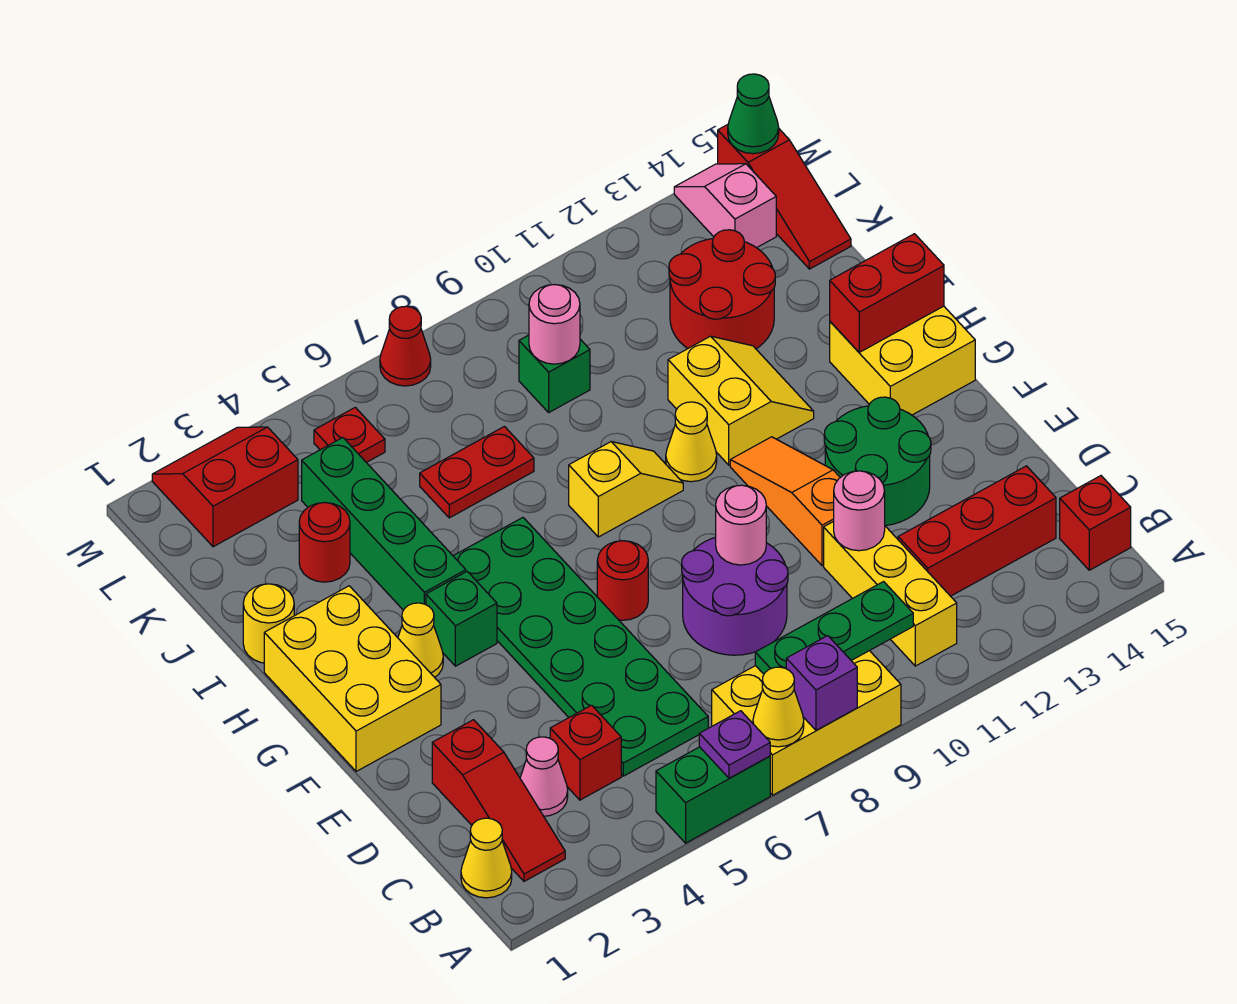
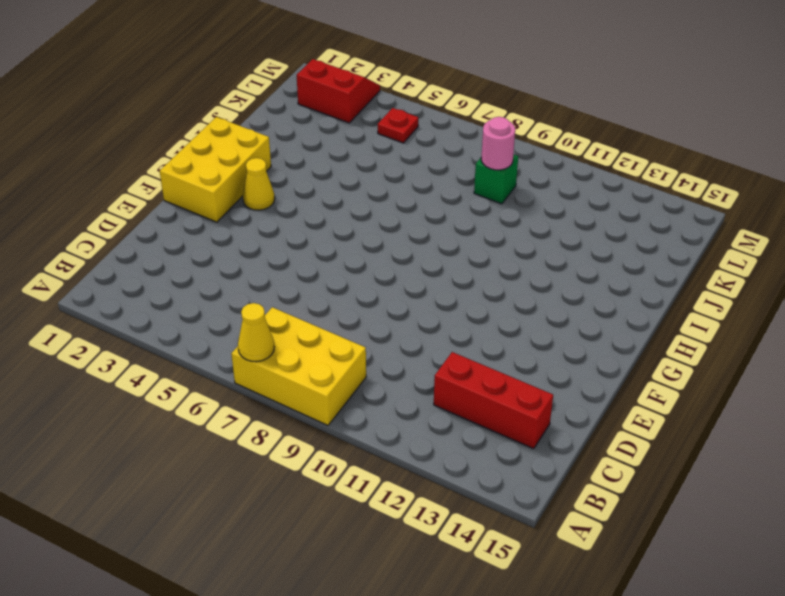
none -> green brick A5:A6 level 1
none -> yellow cone B1 level 1
none -> red slope B2:D2 level 1 top D
none -> yellow brick B11:D11 level 1

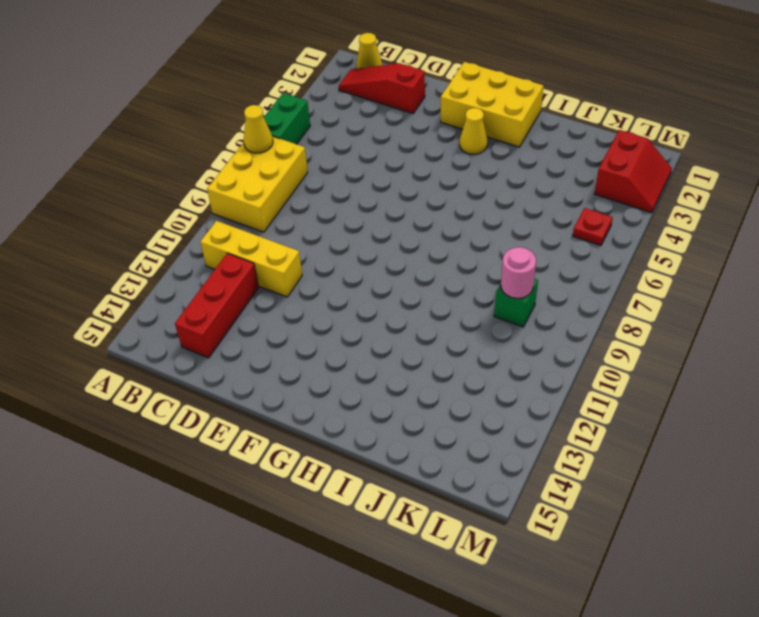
none -> red brick B15 level 1
none -> pink cone C3 level 1
none -> red brick C4 level 1
none -> green plate C5:H6 level 1

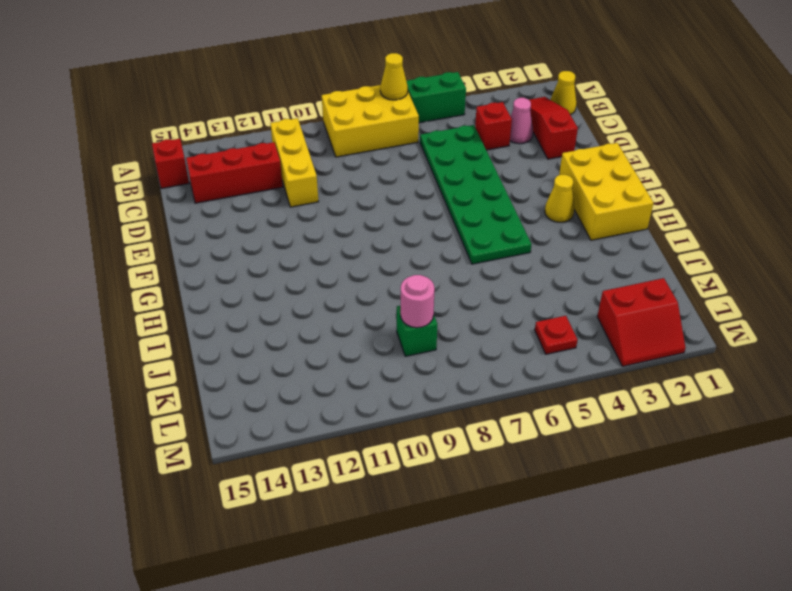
none -> purple round brick D8:E9 level 1
none -> orange slope E11:G11 level 1 top E
none -> green round brick E12:F13 level 1
none -> red round brick F7 level 1

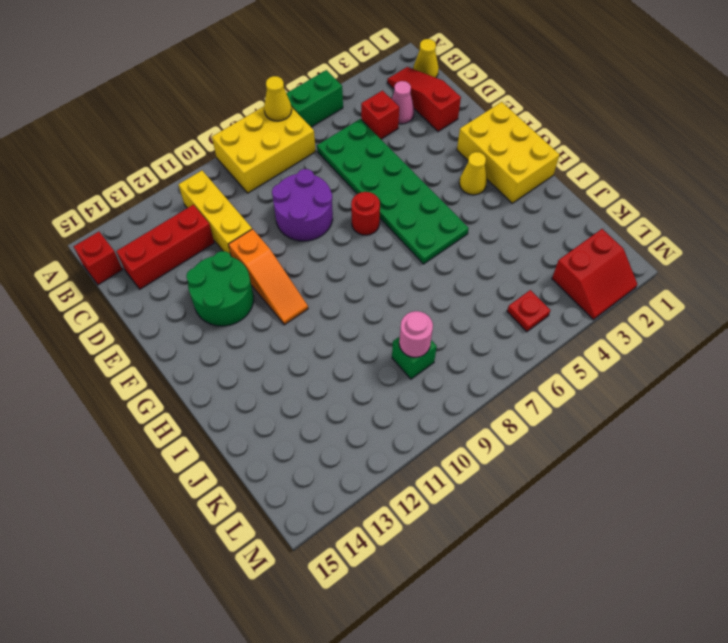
none -> green brick G4 level 1
none -> yellow brick G14:H15 level 1
none -> green brick H4:K4 level 1
none -> yellow slope H8:H9 level 1 top 8

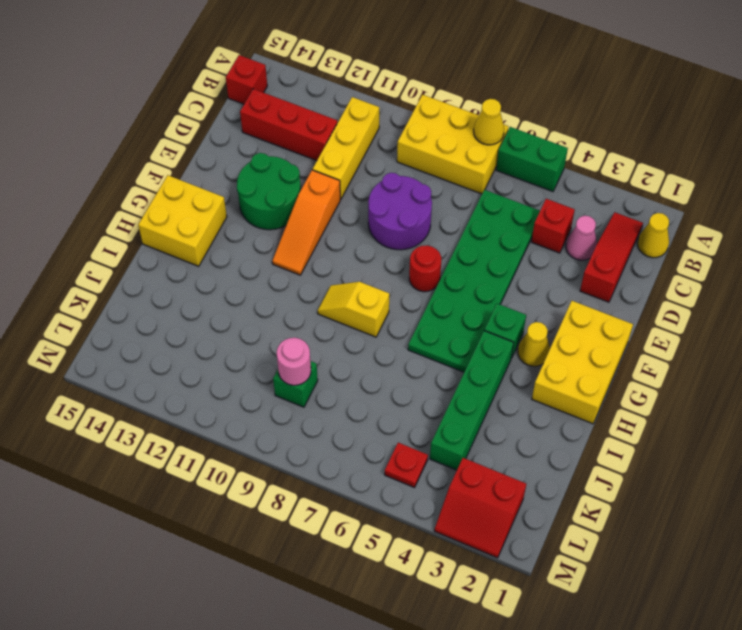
none -> yellow cone H10 level 1
none -> yellow slope H11:I12 level 1 top 11
none -> yellow round brick I1 level 1
none -> red round brick J3 level 1

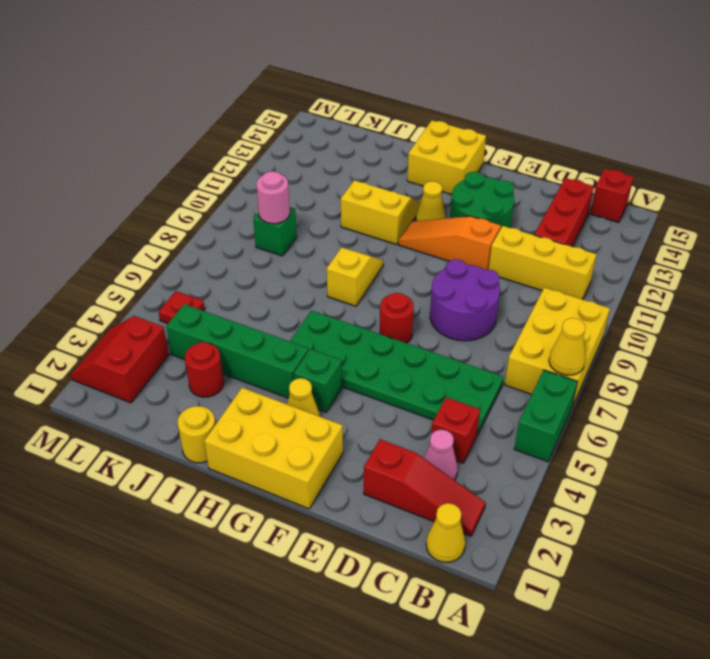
yellow cone G12 level 1 -> yellow cone H10 level 1
none -> red plate J6:J7 level 1
none -> red round brick J12:K13 level 1
none -> red slope K15:M15 level 1 top M
none -> pink slope L14:M14 level 1 top L

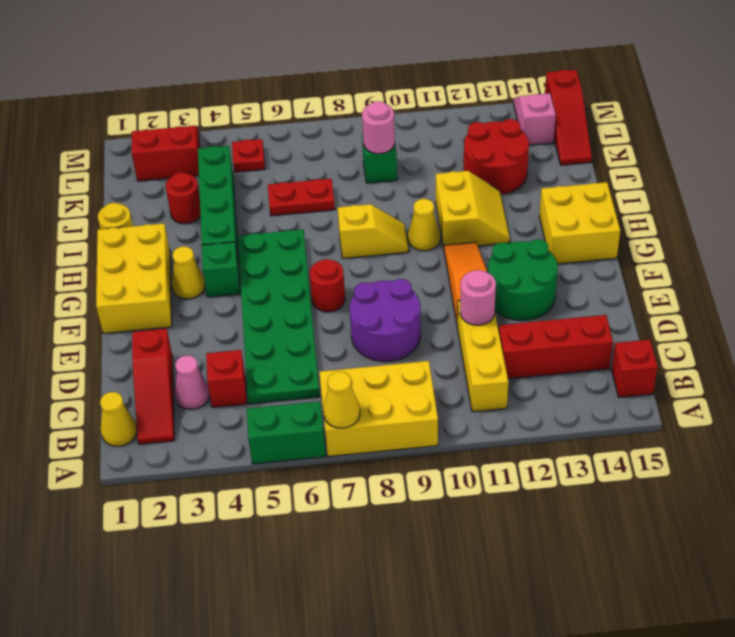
none -> red cone M7 level 1
none -> purple plate A6 level 2
none -> purple brick A8 level 2
none -> green plate B8:B10 level 2

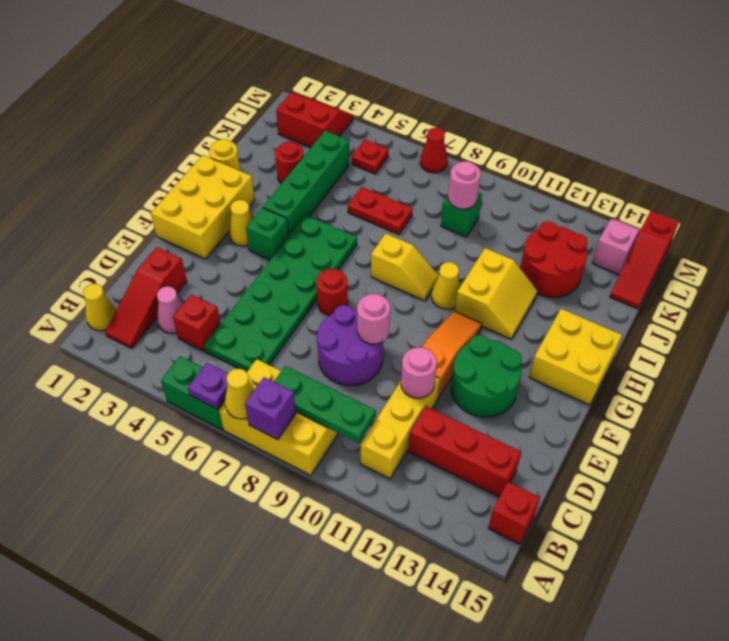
none -> red brick H14:H15 level 2
none -> green cone M15 level 2

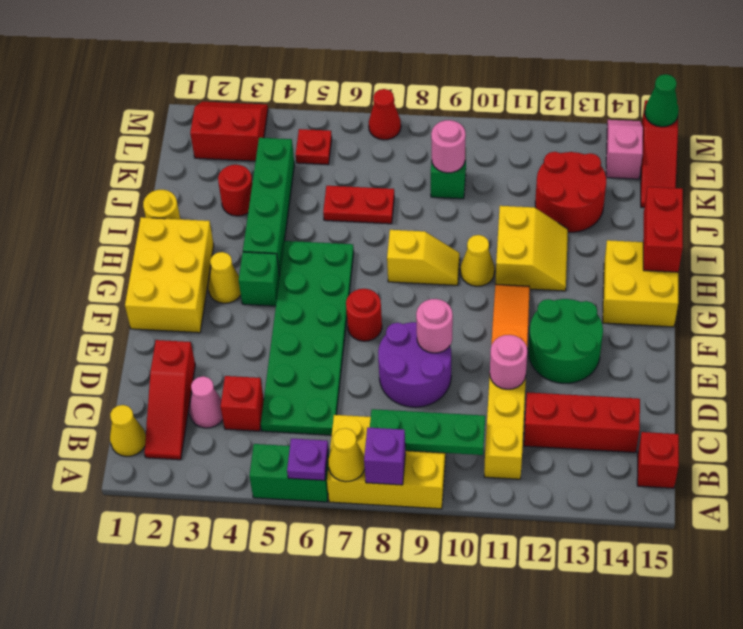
red brick H15:I15 level 2 -> red brick H14:H15 level 2

